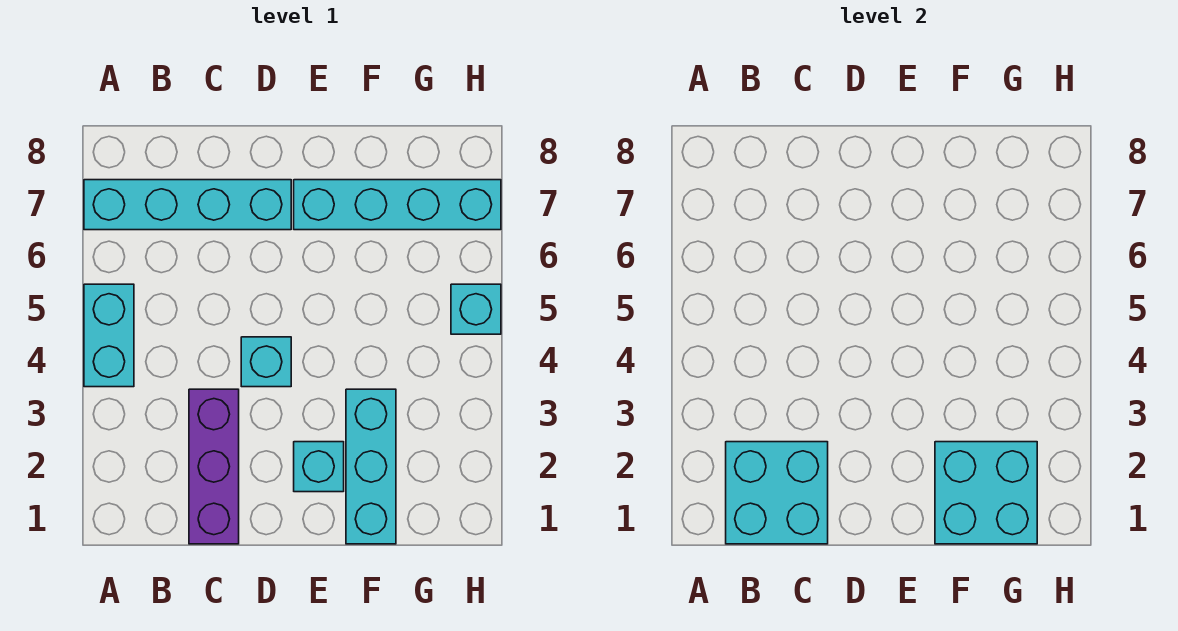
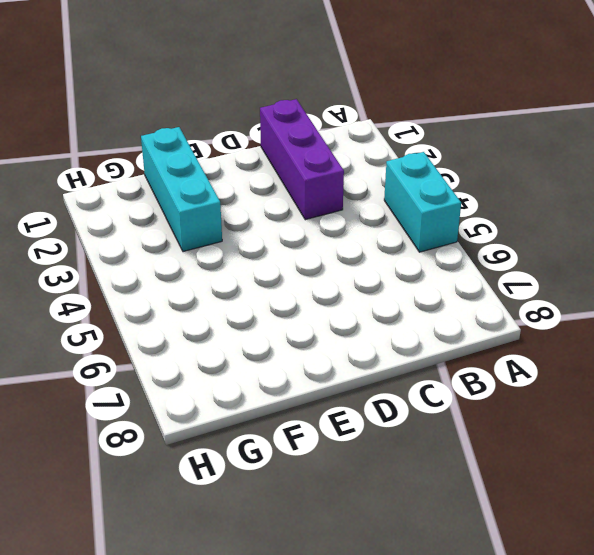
none -> cyan brick A7:D7 level 1
none -> cyan brick D4 level 1

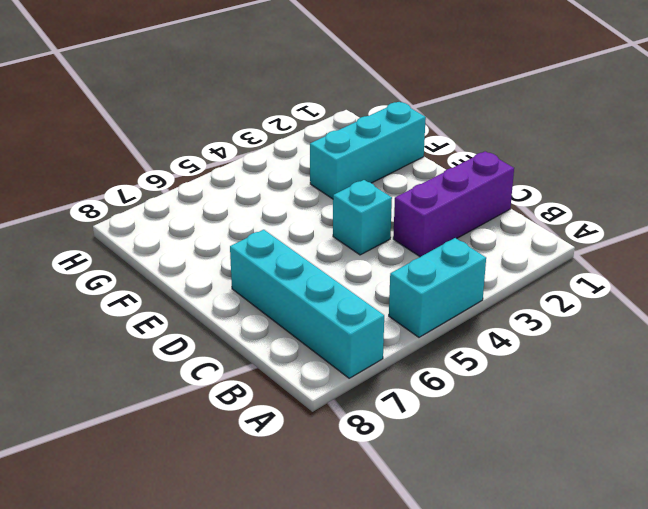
none -> cyan brick E2 level 1
none -> cyan brick E7:H7 level 1

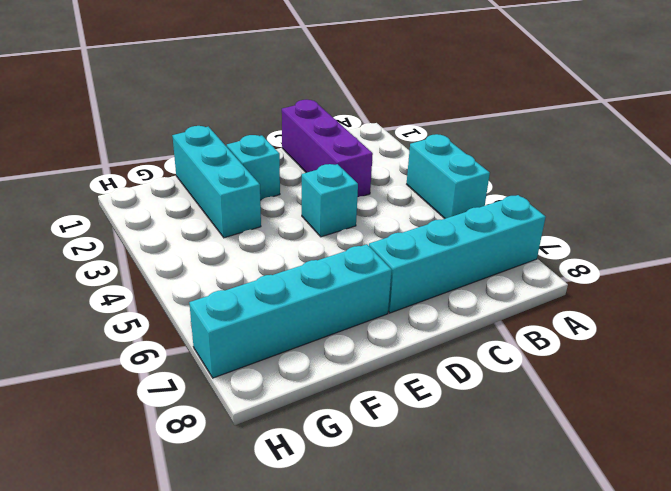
none -> cyan brick H5 level 1
none -> cyan brick B1:C2 level 2

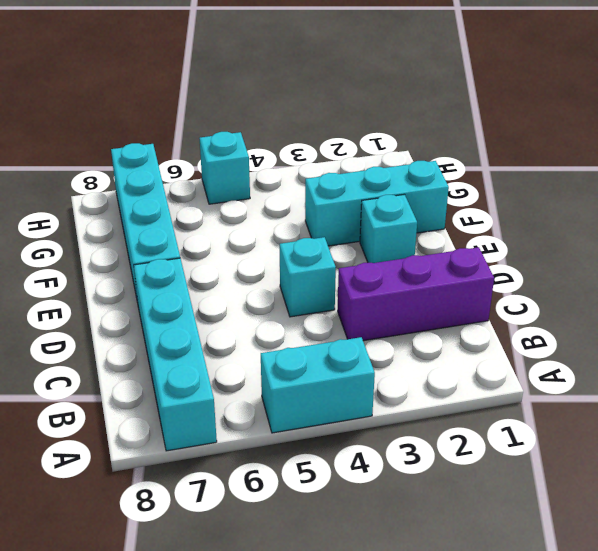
none -> cyan brick B1:C2 level 2
none -> cyan brick F1:G2 level 2

